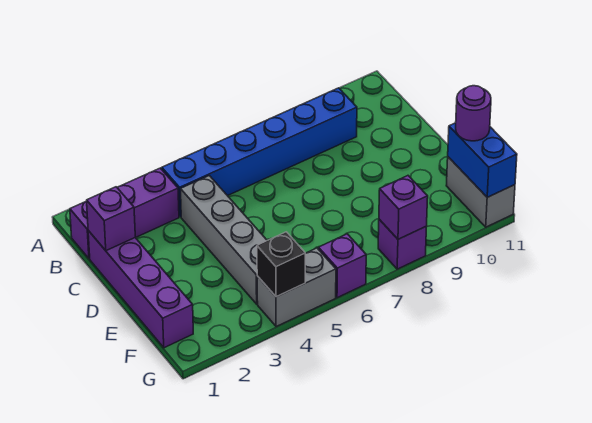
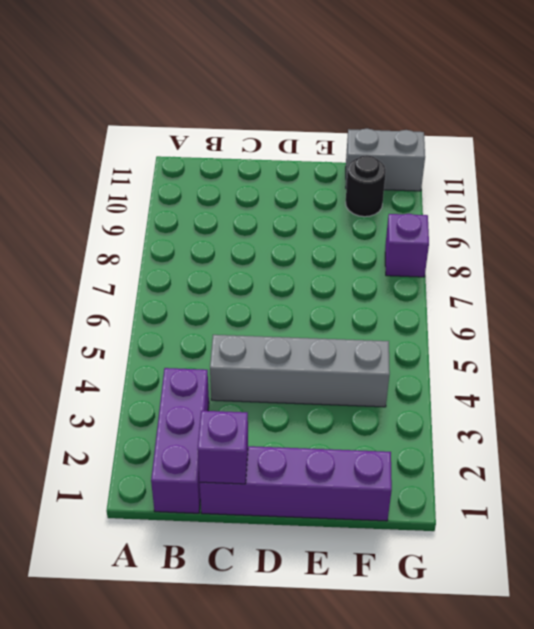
black round brick F10 level 1 -> none
none -> blue brick B4:B9 level 1
none -> grey brick G4:G5 level 1
none -> purple brick G6 level 1

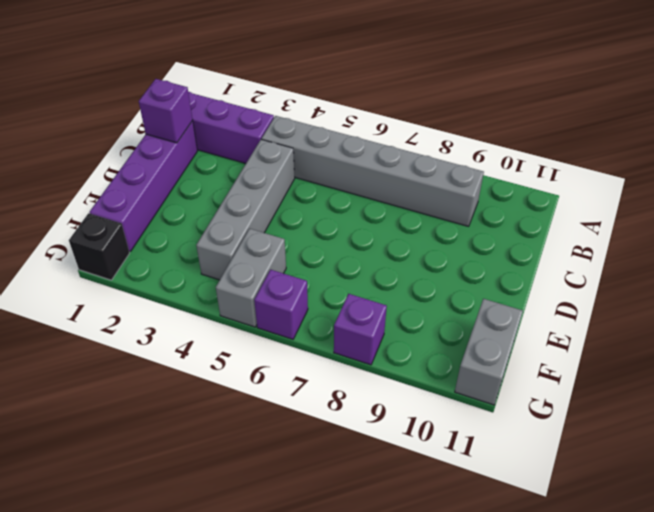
grey brick B4:B9 level 1 -> blue brick B4:B9 level 1
grey brick F5:G5 level 1 -> grey brick G4:G5 level 1
black brick G1 level 1 -> black brick G4 level 2
none -> blue brick F11:G11 level 2
none -> purple brick G8 level 2
none -> purple round brick F11 level 3

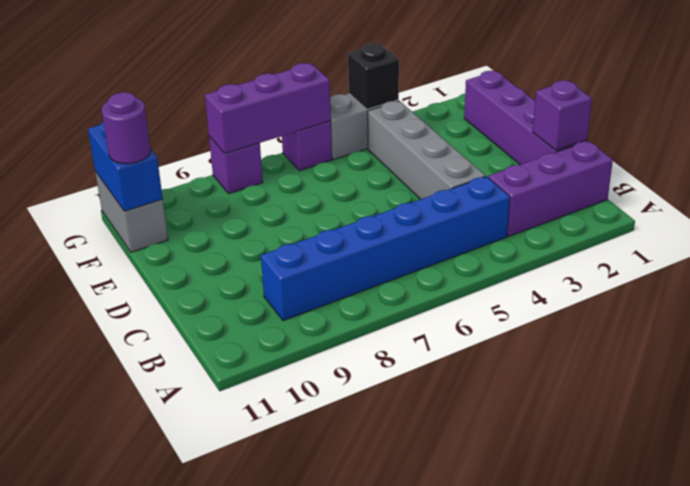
purple brick G6:G8 level 2 -> purple brick G8 level 2

